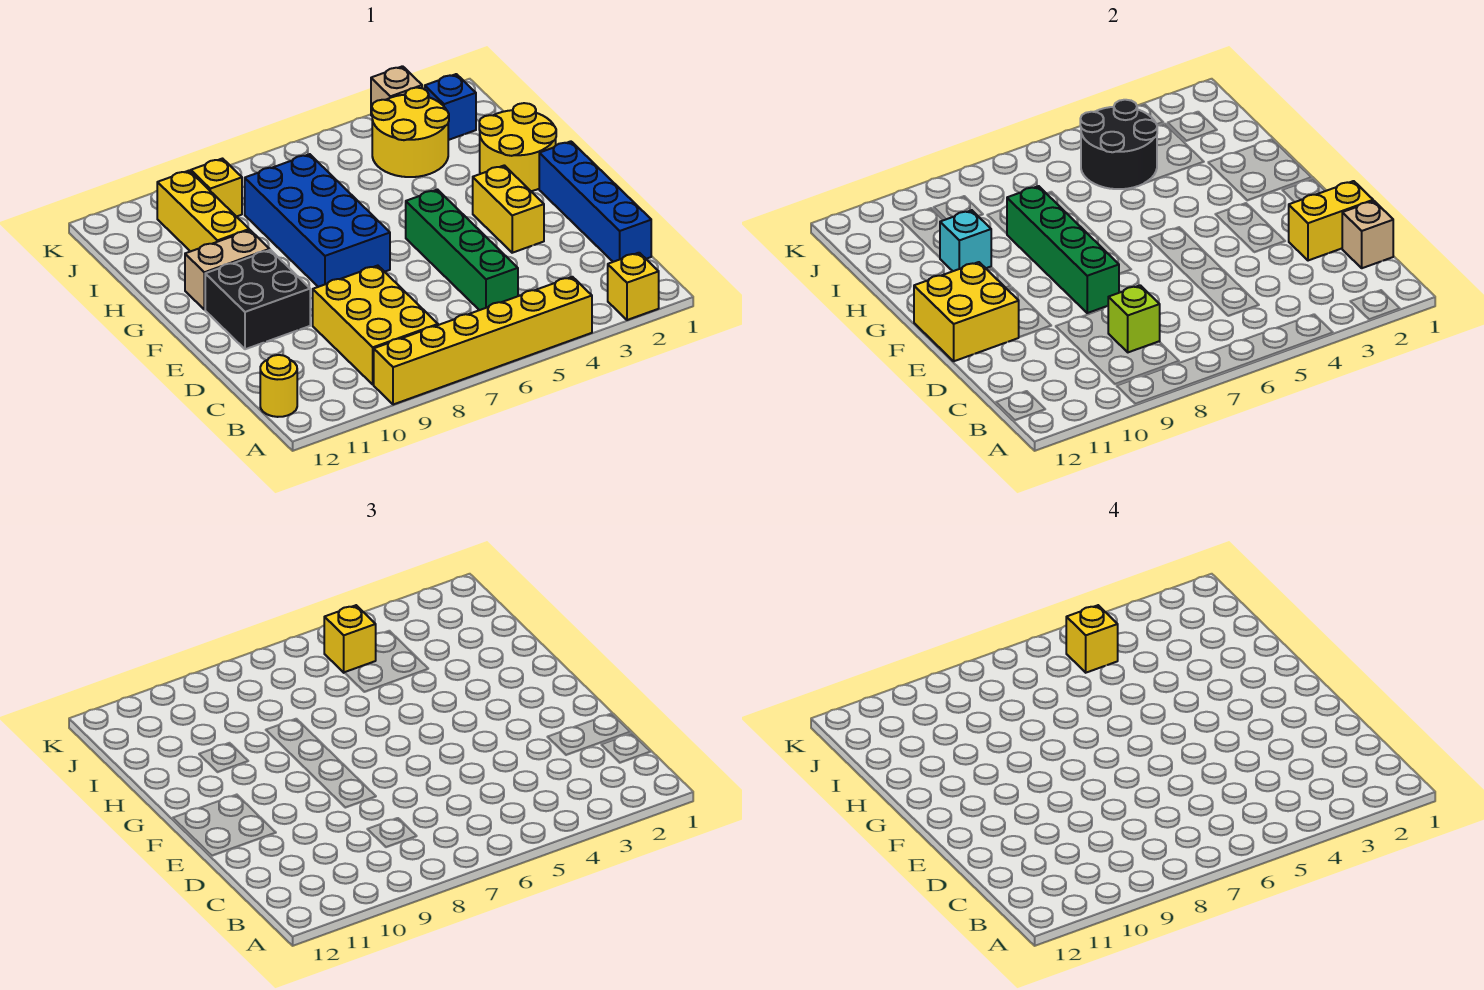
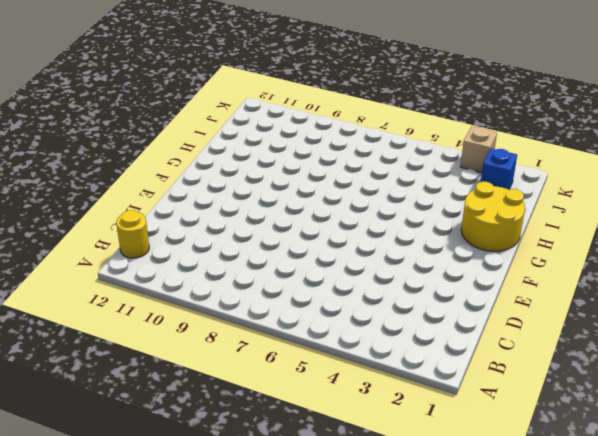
none -> yellow brick A2 level 1
none -> yellow brick A4:A9 level 1
none -> yellow brick B8:D9 level 1

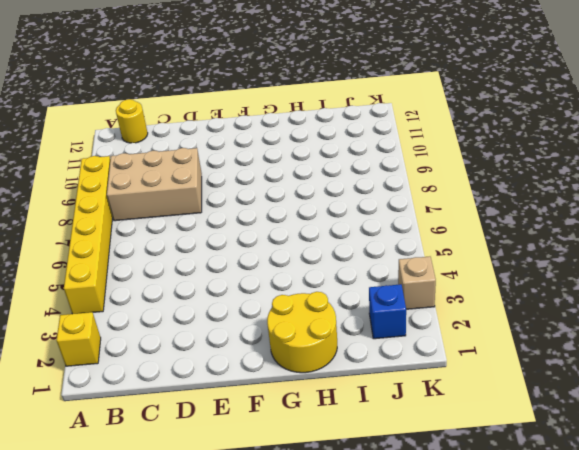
tan brick B8:D9 level 1 -> yellow brick B8:D9 level 1
none -> blue brick C1:F1 level 1
none -> green brick C5:F5 level 1
none -> yellow brick E3:F3 level 1

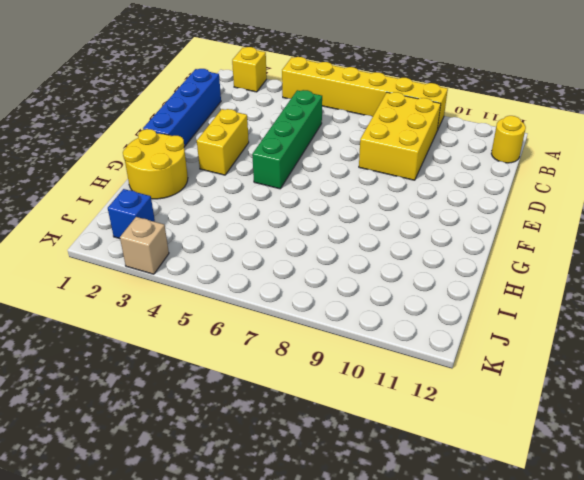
none -> black brick E10:F11 level 1
none -> blue brick F7:I8 level 1
none -> tan brick G10:G11 level 1

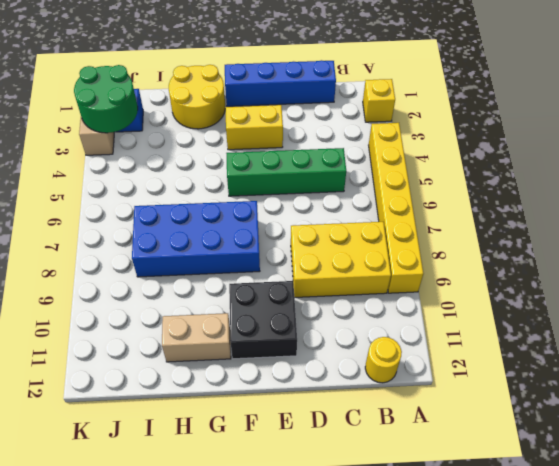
tan brick G11:H11 level 1 -> tan brick G10:G11 level 1
green round brick J2:K3 level 2 -> none
none -> yellow brick H10:J10 level 1
none -> yellow round brick I3:J4 level 1
none -> yellow brick J9 level 1

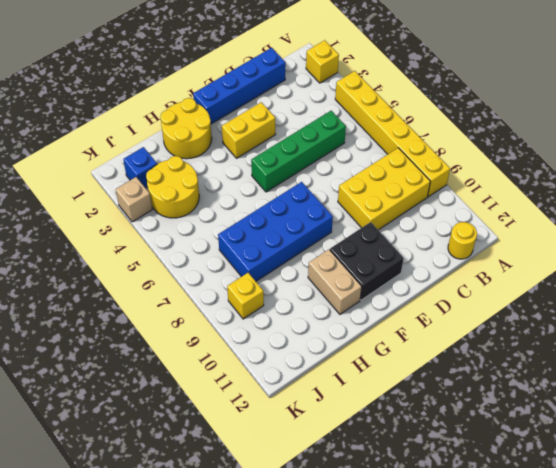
none -> yellow brick H10:J10 level 1
none -> tan brick C1 level 2
none -> lime brick C8 level 2

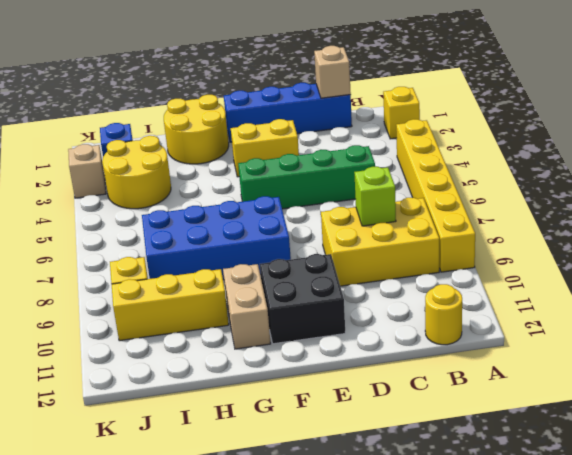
none -> yellow brick D1:D2 level 2
none -> green brick E8:H8 level 2
none -> yellow brick E11:F12 level 2

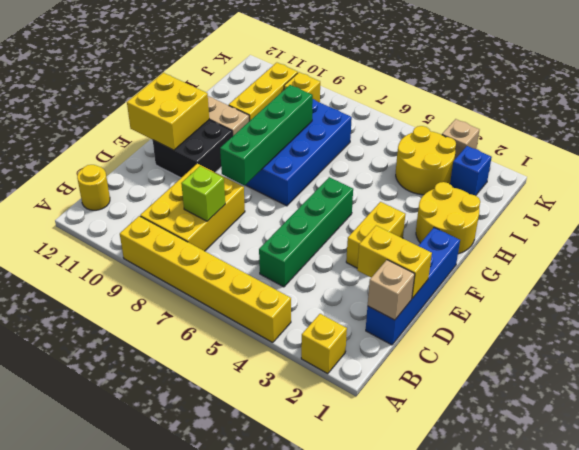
none -> cyan brick H10 level 2
none -> black round brick I4:J5 level 2
none -> yellow brick J5 level 3

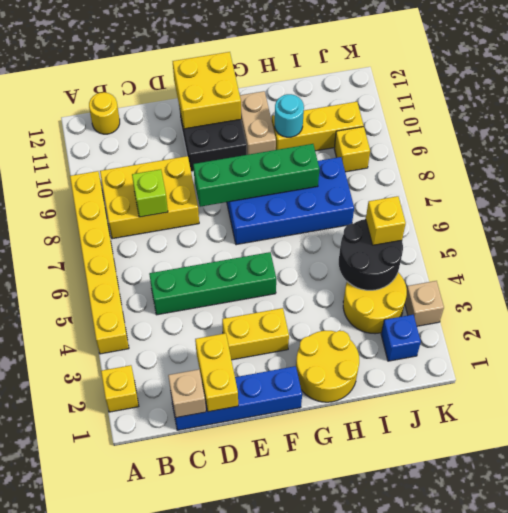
cyan round brick H10 level 2 -> cyan brick H10 level 2
none -> yellow brick J5 level 4

